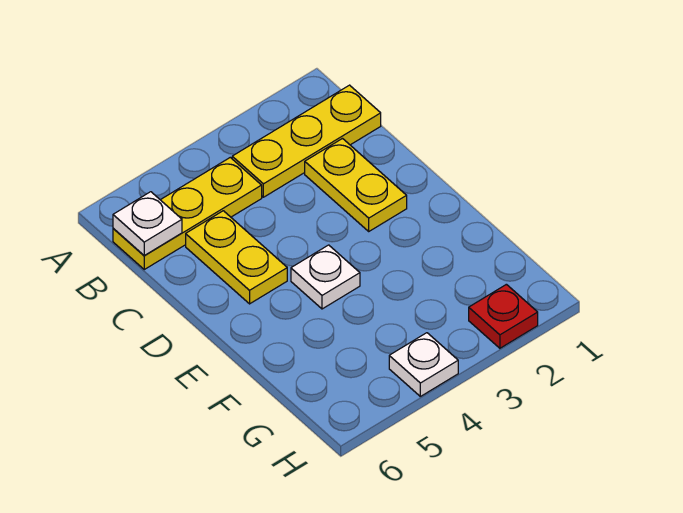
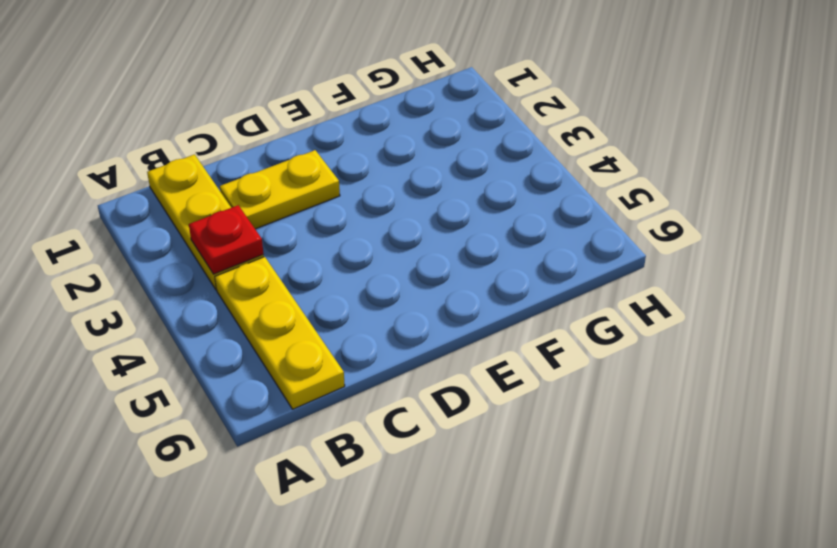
red plate B3 level 2 -> red plate H2 level 1
none -> yellow plate C5:D5 level 1
none -> white plate E4 level 1

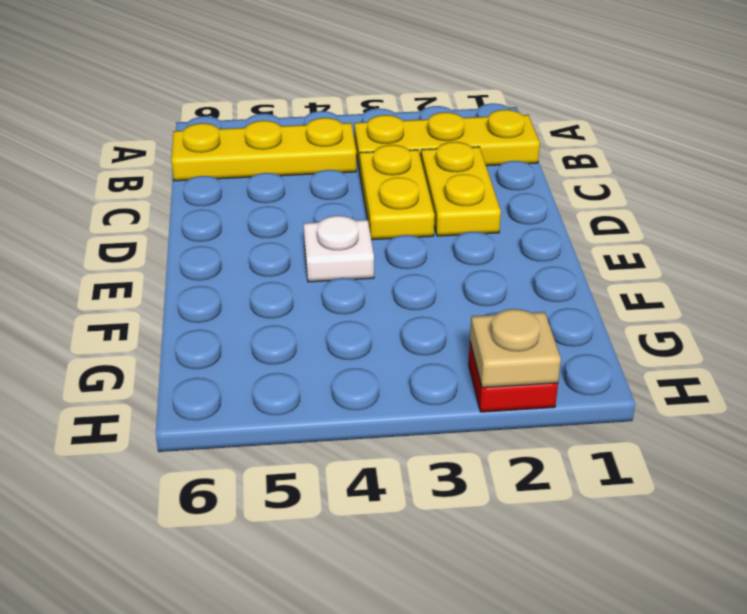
yellow plate C3:D3 level 1 -> yellow plate C5:D5 level 1
tan plate H2 level 2 -> none
none -> white plate H4 level 1
none -> white plate B6 level 2

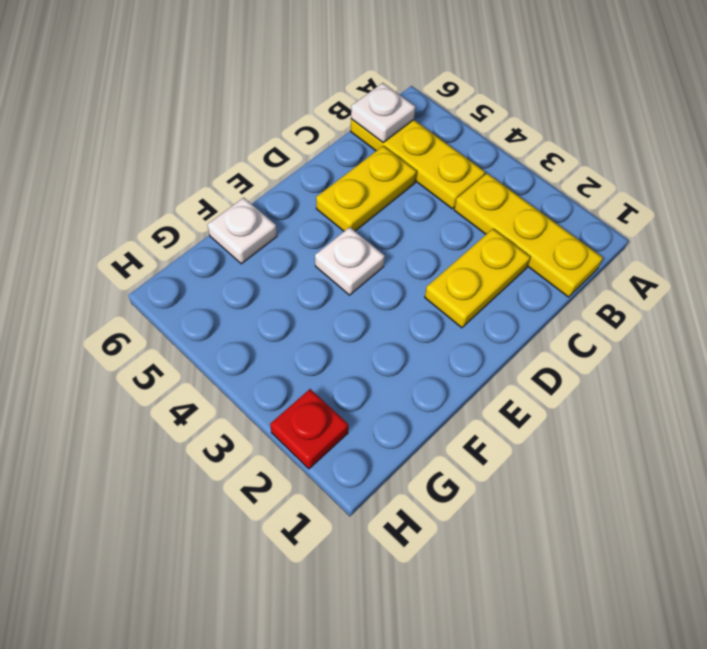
white plate F6 level 1 -> white plate H4 level 1

